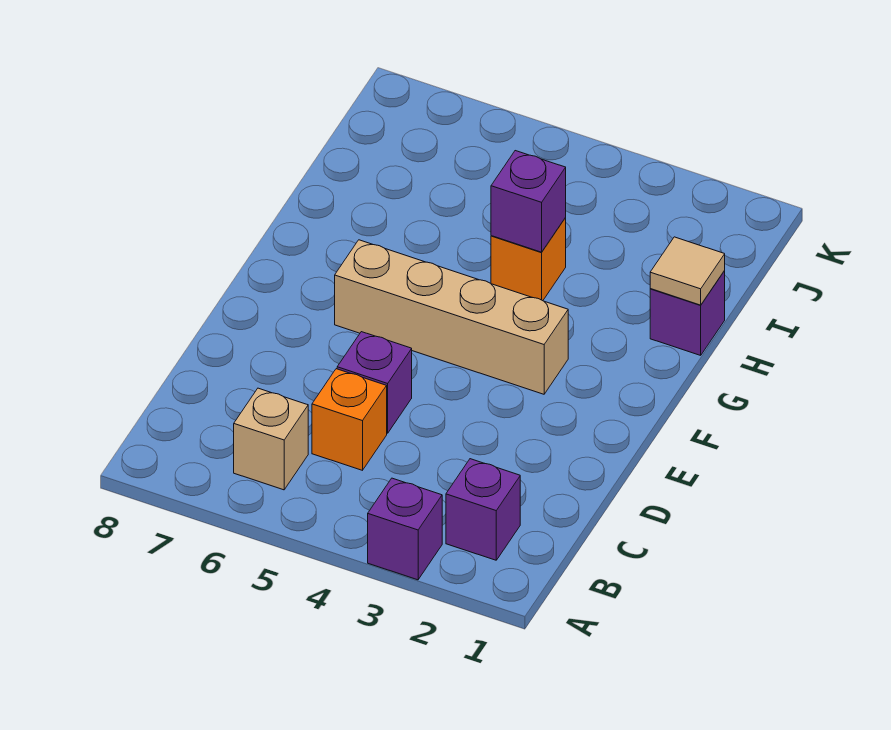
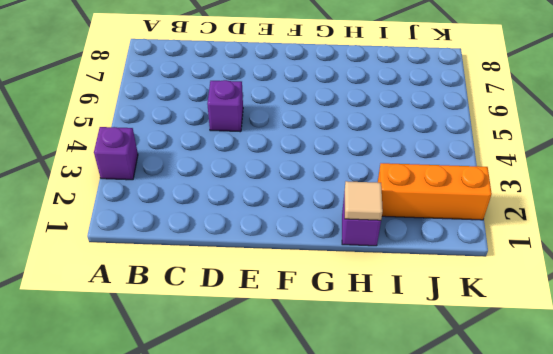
orange brick I2:K2 level 1 -> none
none -> purple brick B2 level 1
none -> tan brick B6 level 1

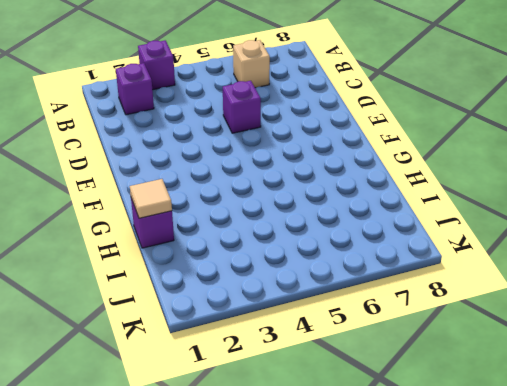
none -> orange brick C5 level 1
none -> tan brick F3:F6 level 1

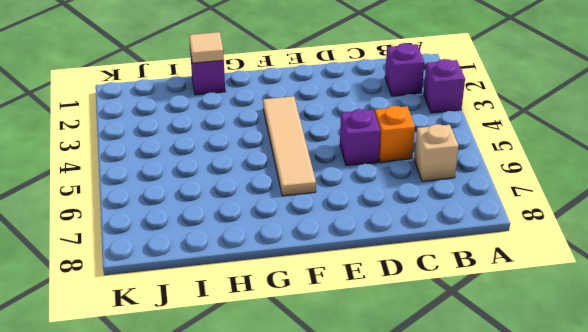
tan tile F3:F6 level 1 -> tan brick F3:F6 level 1
none -> orange brick H4 level 1
none -> purple brick H4 level 2

